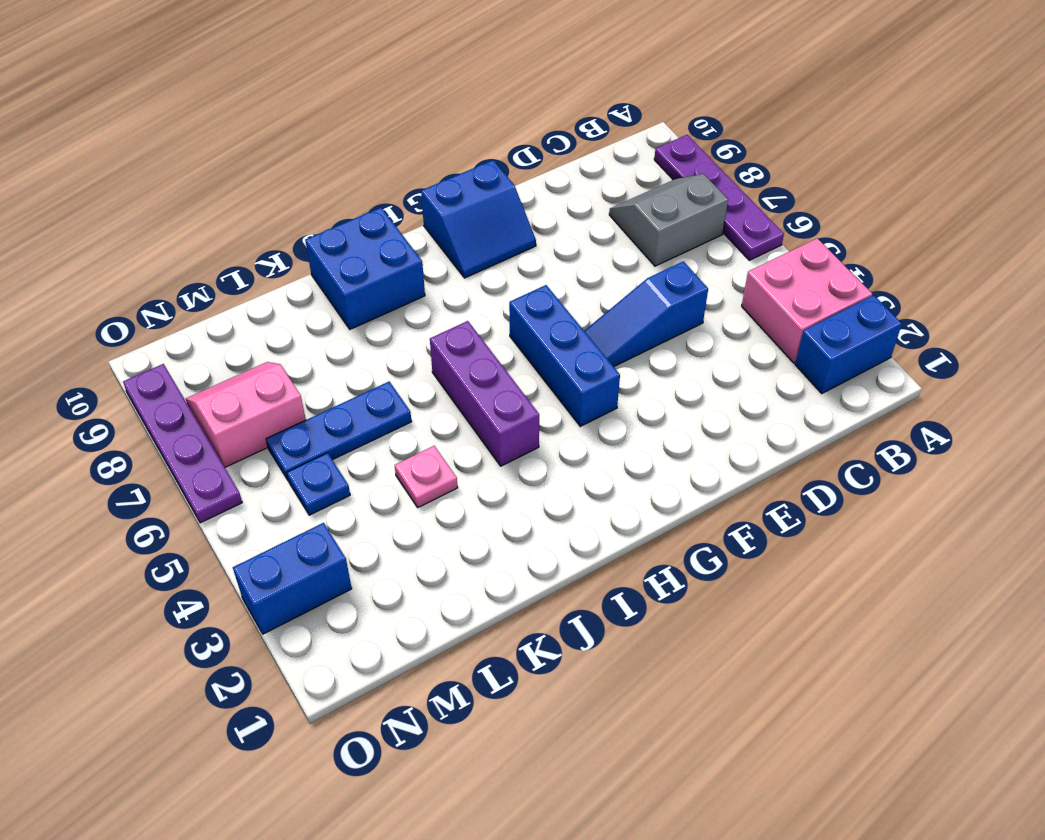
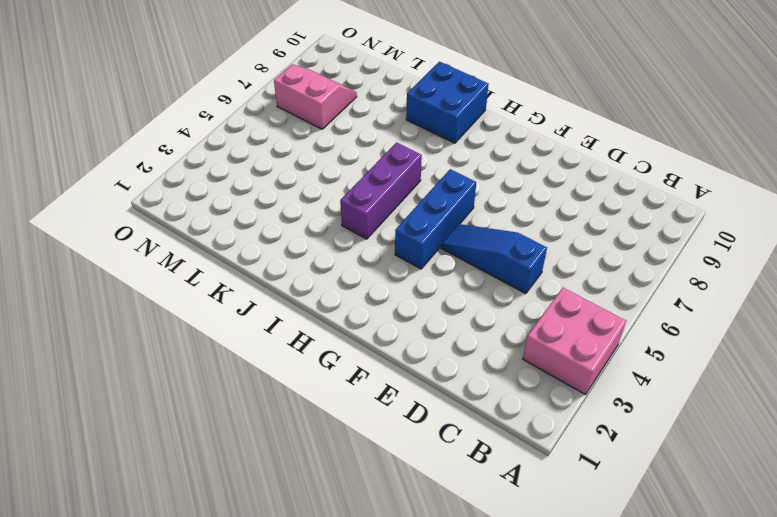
none -> blue brick A2:B2 level 1
none -> purple plate A6:A9 level 1
none -> grey slope B7:C8 level 1 top 7

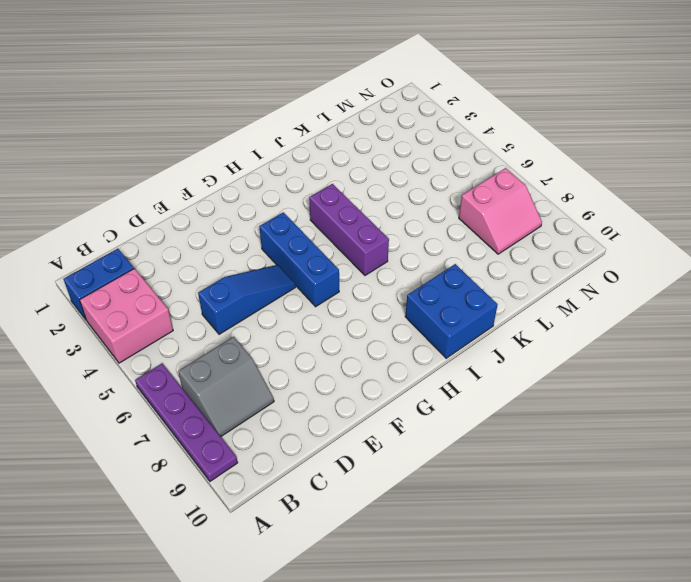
none -> blue slope F9:G10 level 1 top 10
none -> pink plate K4 level 1
none -> blue plate K6:M6 level 1

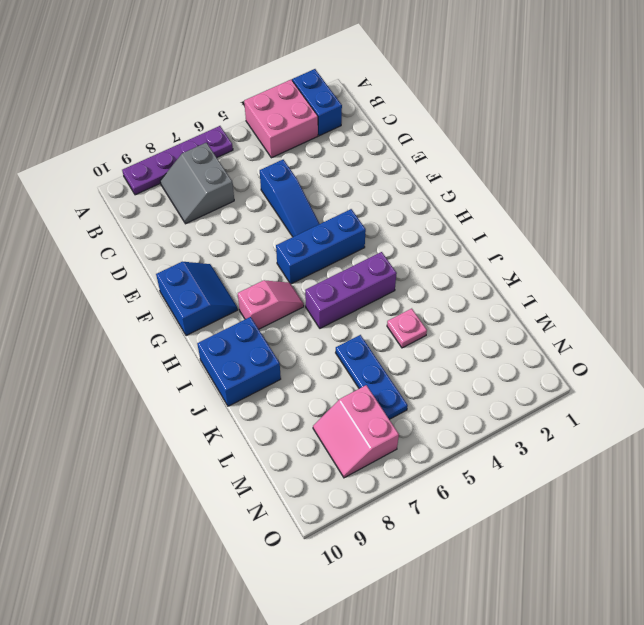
pink slope H7:H8 level 1 top 8 -> none
none -> blue plate M5 level 1
none -> blue brick N3:O3 level 1
none -> purple plate O6:O9 level 1

